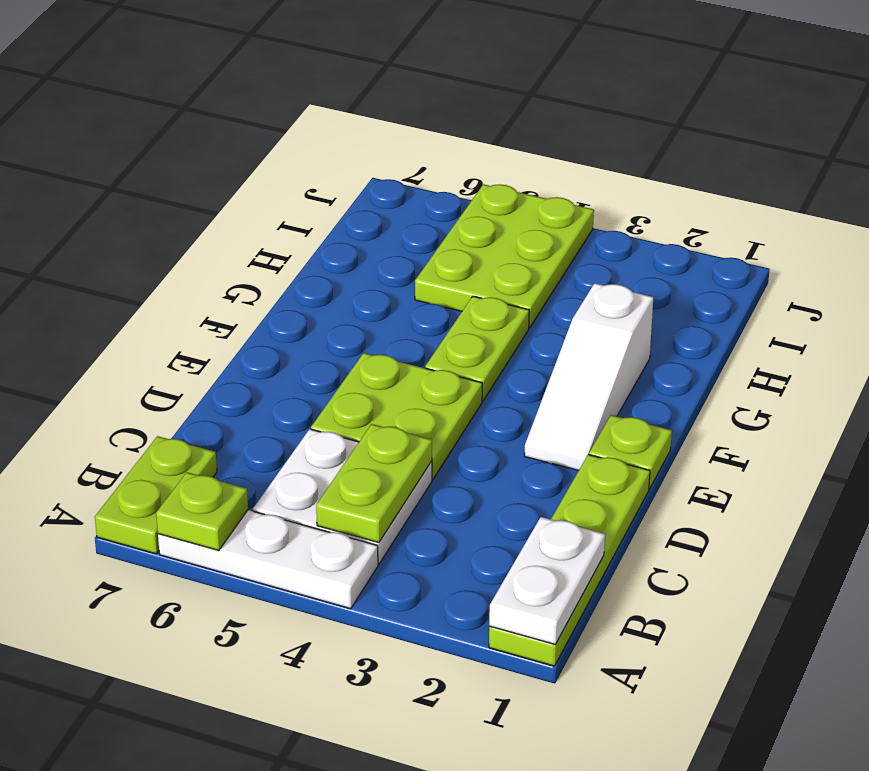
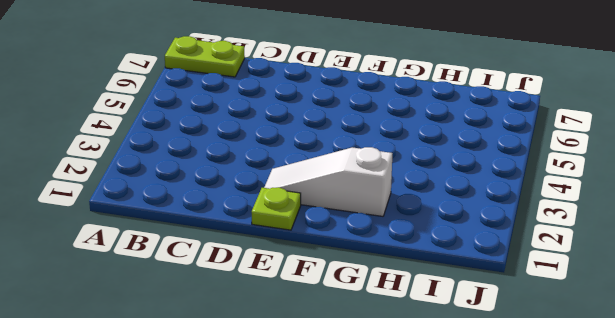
none -> lime plate A1:D1 level 1
none -> white plate A4:A6 level 1
none -> white plate B4:C5 level 1

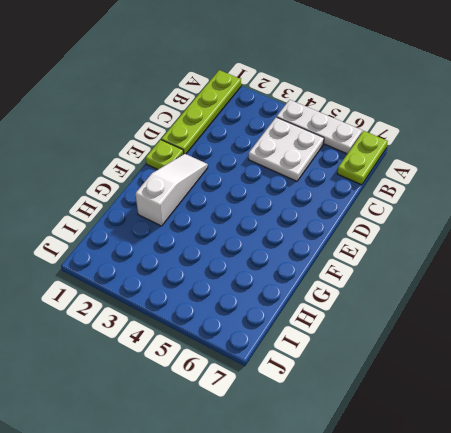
none -> lime plate D4:E5 level 1
none -> lime plate F4:G4 level 1
none -> lime plate H4:J5 level 1

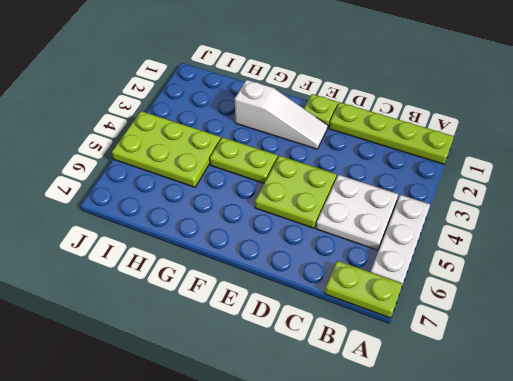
none -> white plate A1:B1 level 2
none -> lime plate A6 level 2
none -> lime plate B4:C4 level 2

